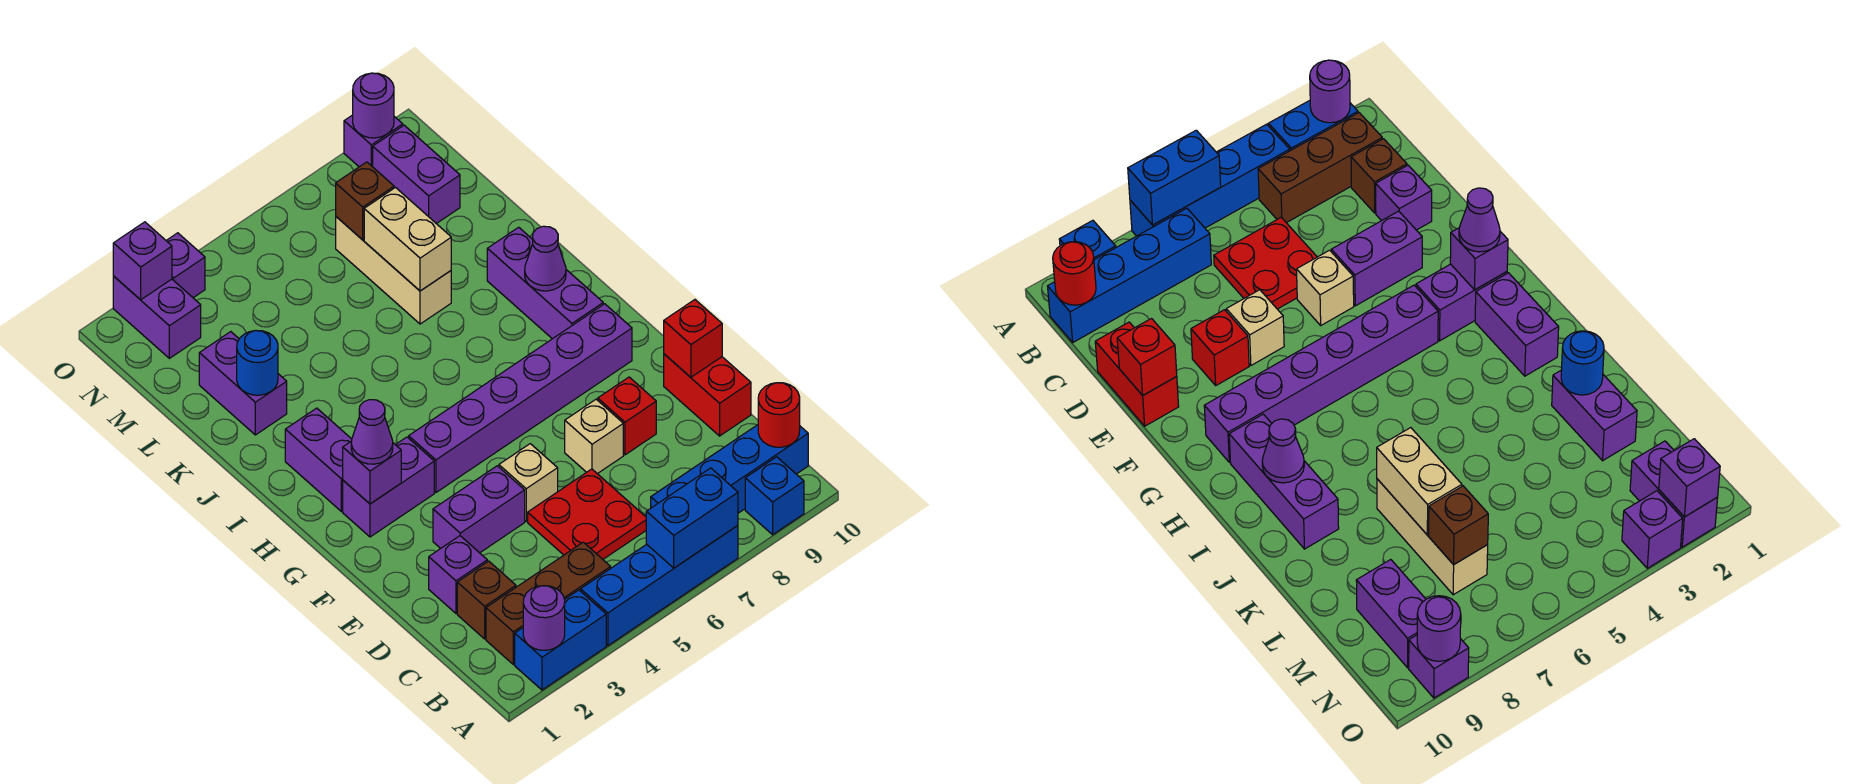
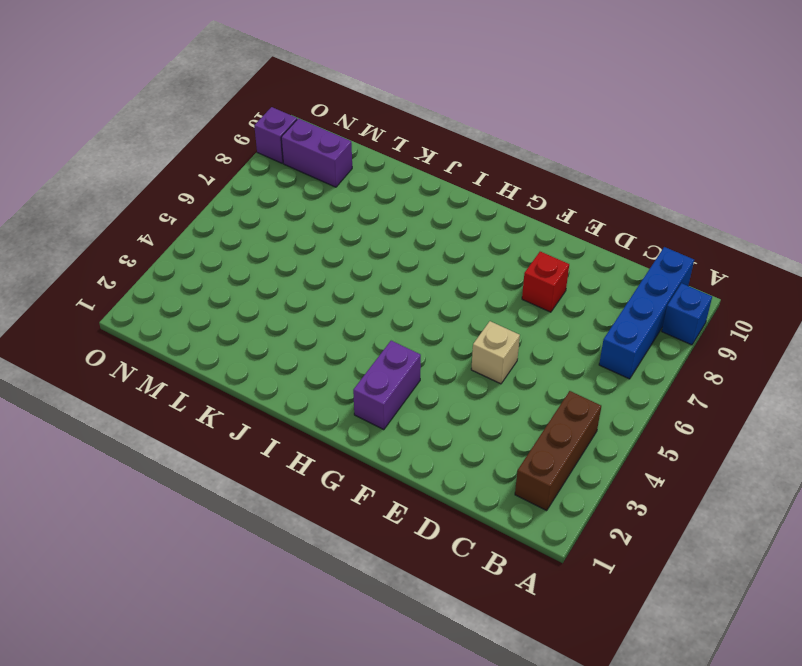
none -> blue brick A2:A3 level 1
none -> blue brick A4:A7 level 1
none -> brown brick C2 level 1
none -> red plate C5:D6 level 1

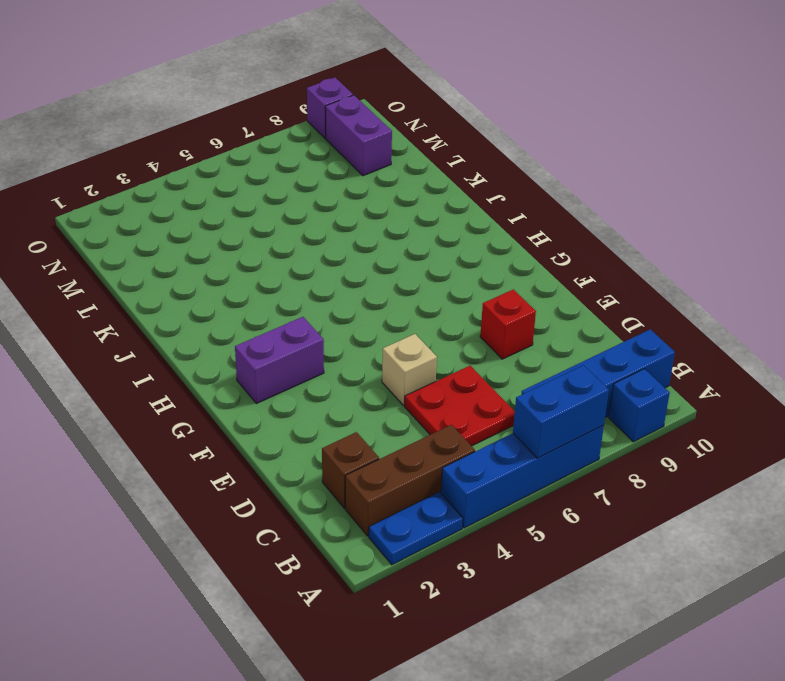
blue plate A2:A3 level 1 -> blue brick A2:A3 level 1
none -> purple brick D2 level 1
none -> red brick D10:E10 level 1
none -> purple brick E3:E4 level 1
none -> tan brick E7 level 1

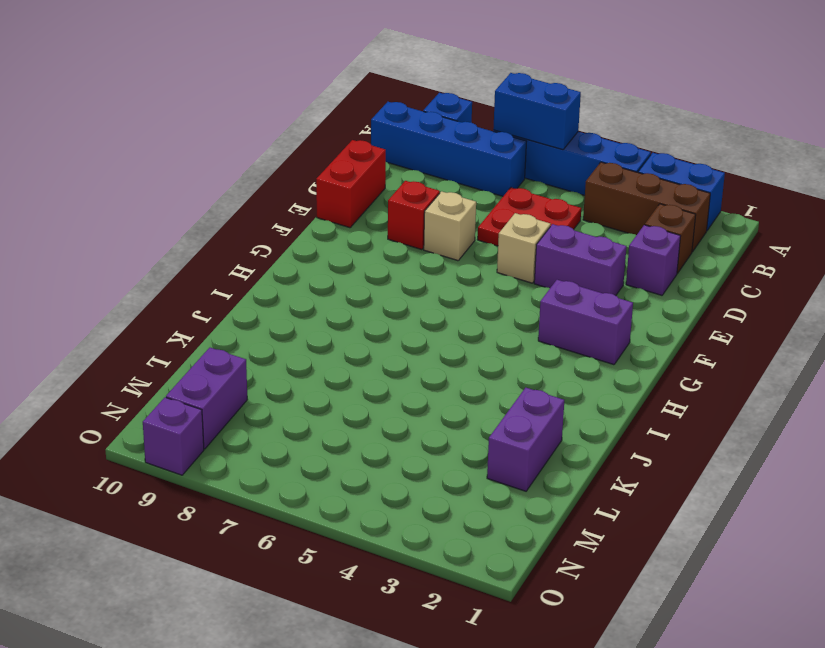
none -> purple brick G4:G9 level 1
none -> purple brick H2:I2 level 1
none -> purple brick H9:J9 level 1
none -> tan brick K7:M7 level 1

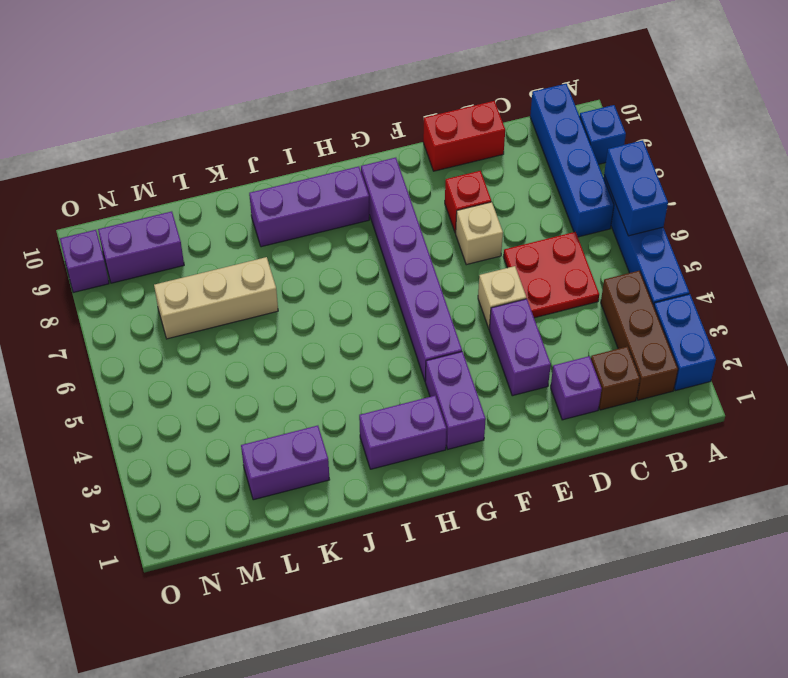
none -> purple brick N2:O2 level 1
none -> purple brick O3 level 1
none -> purple round brick A2 level 2
none -> red round brick B10 level 2

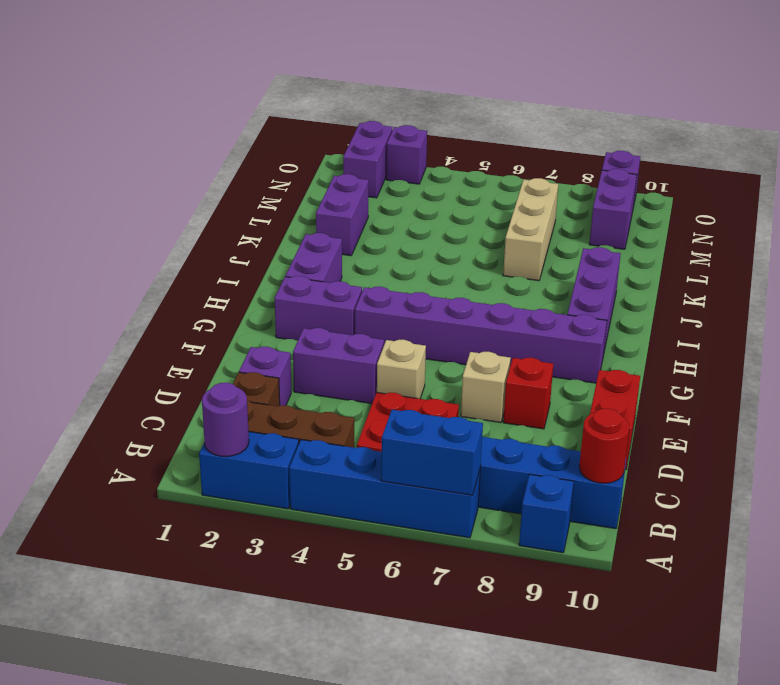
none -> red brick E10 level 2
none -> purple brick G2 level 2
none -> purple cone I9 level 2
none -> blue round brick K2 level 2

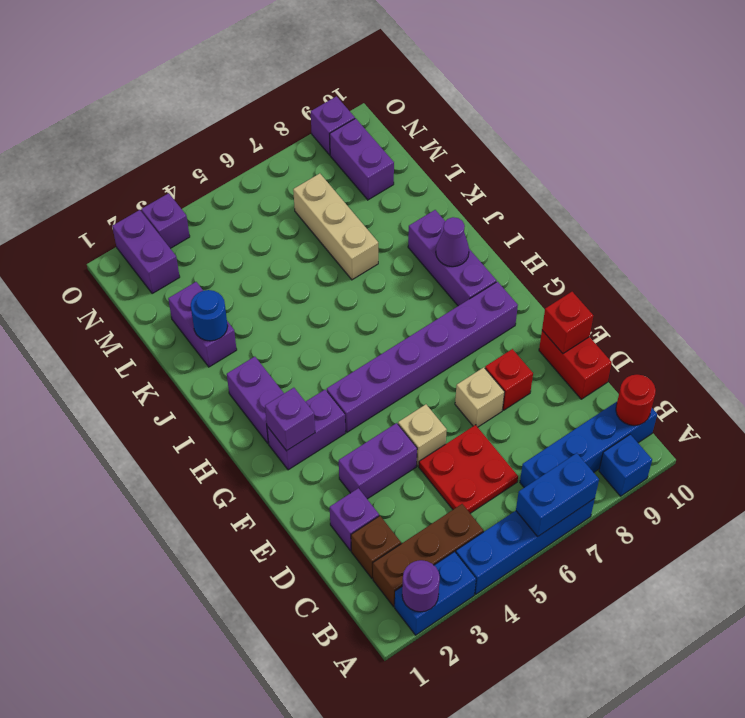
none -> tan brick K7:L7 level 2
none -> brown brick M7 level 2
none -> purple brick O2 level 2
none -> purple round brick O9 level 2

